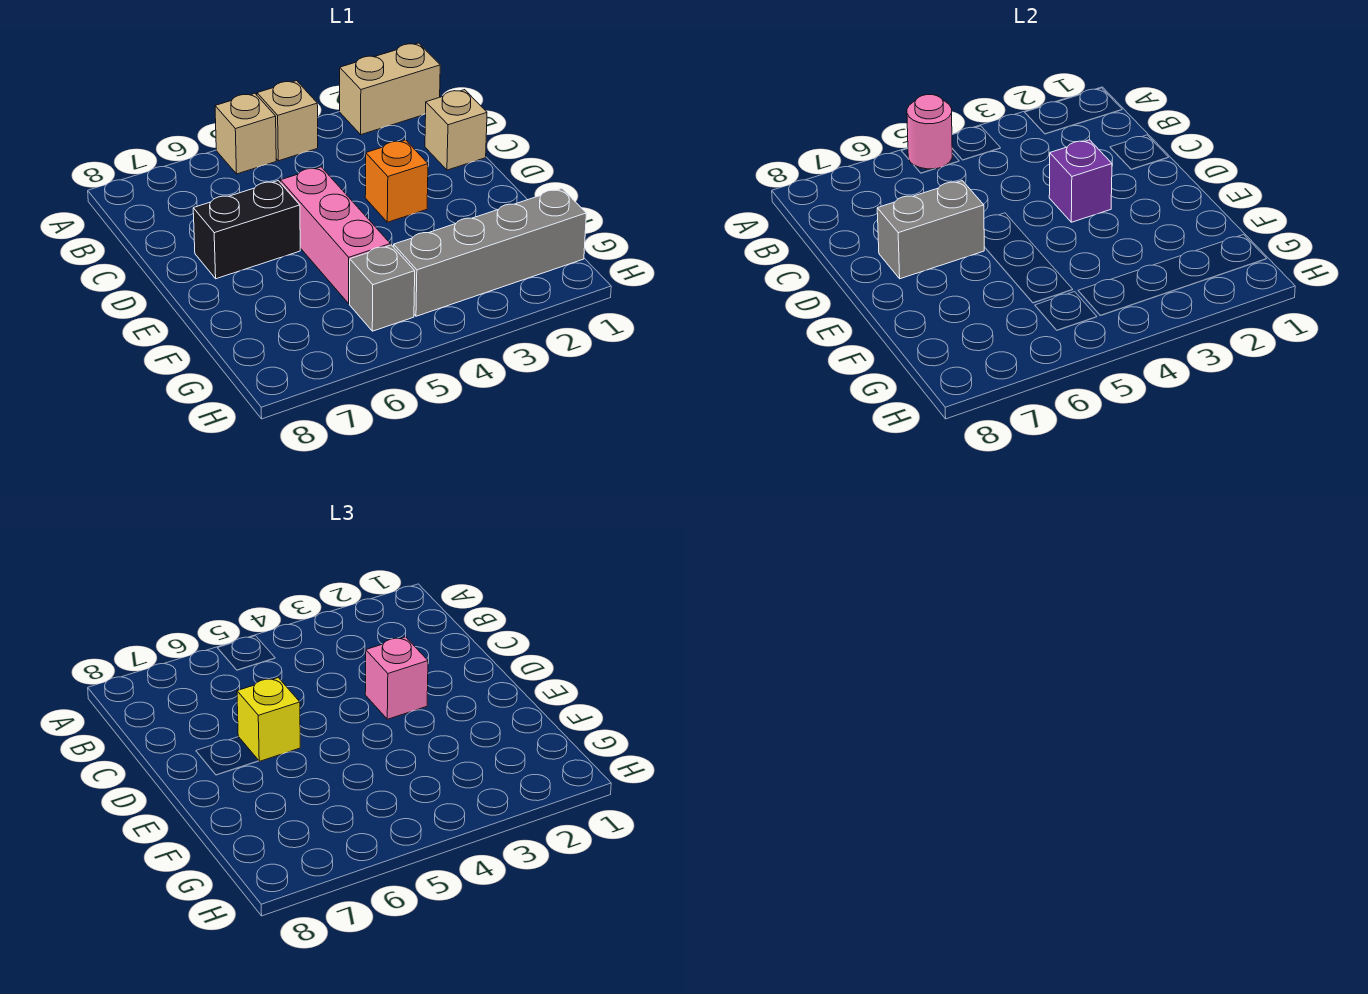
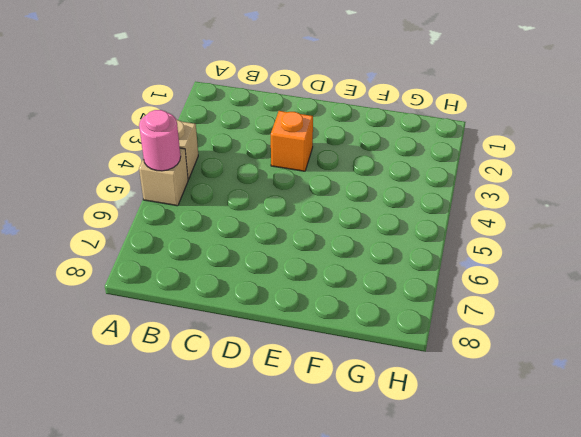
none -> tan brick A1:A2 level 1
none -> tan brick C1 level 1
none -> pink brick D5:F5 level 1

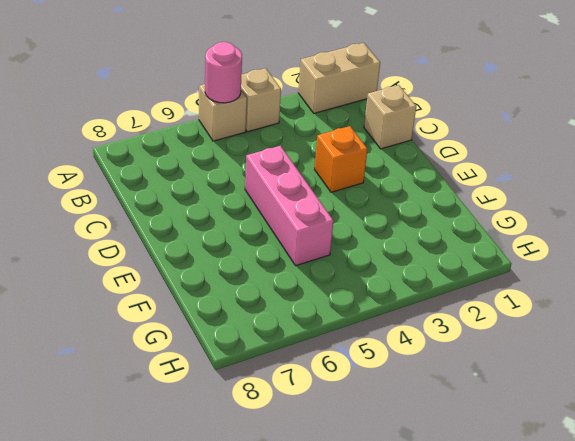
none -> black brick D6:D7 level 1
none -> grey brick G1:G4 level 1
none -> grey brick G5 level 1

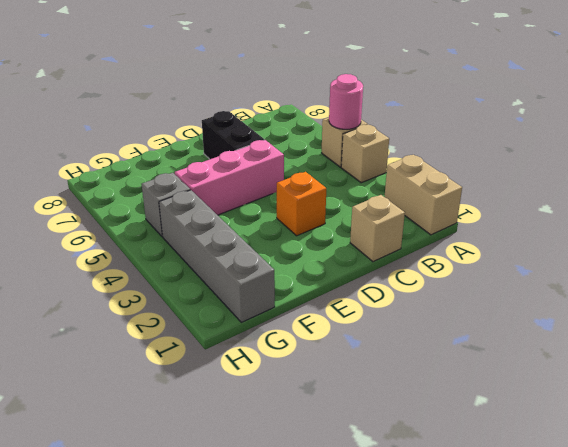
none -> purple brick D3 level 2
none -> grey brick D6:D7 level 2
none -> pink brick D3 level 3

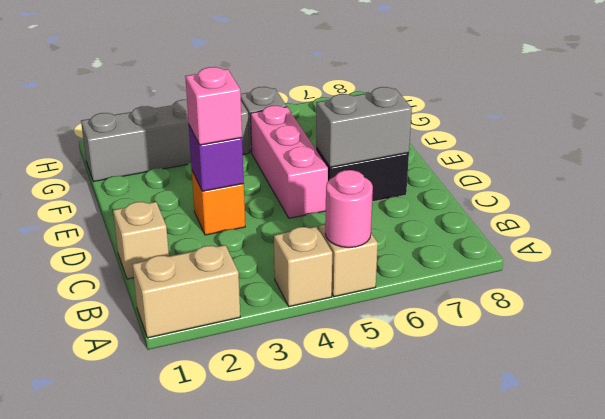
none -> yellow brick D6 level 3

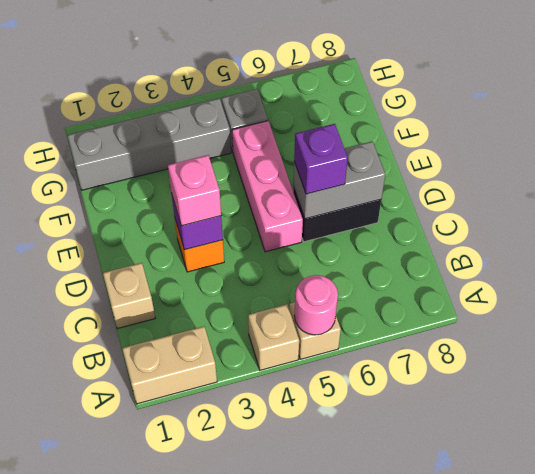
purple brick D6 level 3 -> yellow brick D6 level 3

